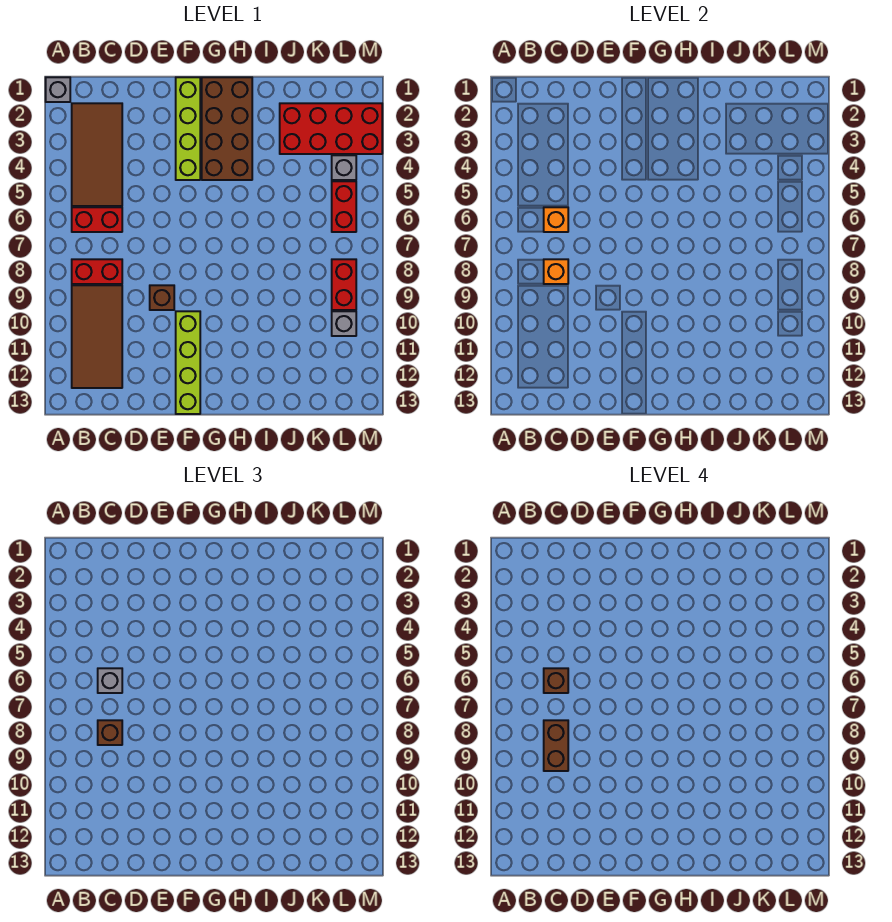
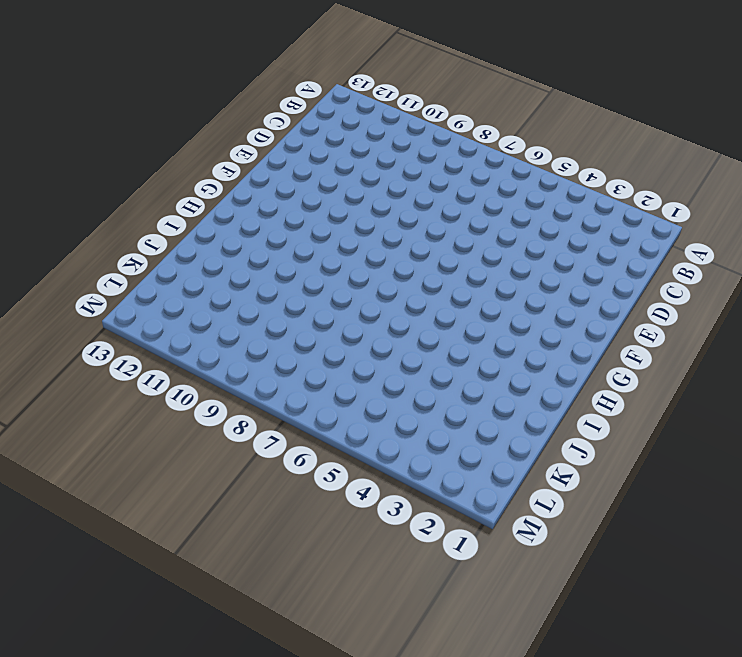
none -> grey brick A1 level 1
none -> brown tile B2:C5 level 1
none -> red brick B6:C6 level 1

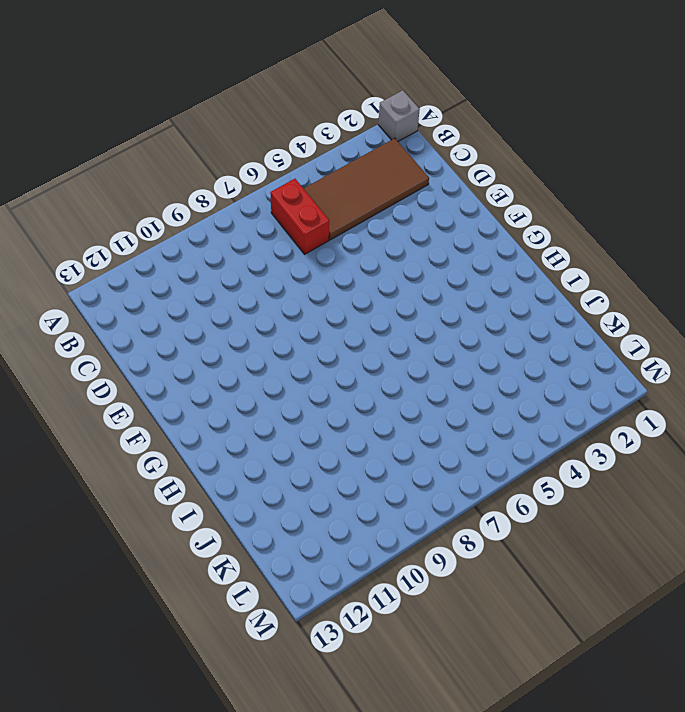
none -> red brick B8:C8 level 1
none -> brown tile B9:C12 level 1
none -> brown brick E9 level 1

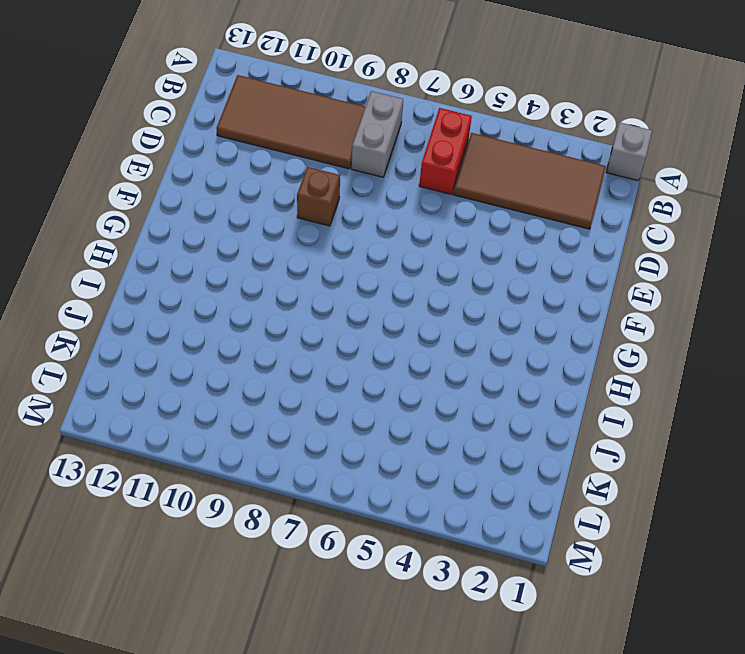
grey brick B8:C8 level 1 -> red brick B8:C8 level 1
none -> lime brick F1:F4 level 1
none -> lime brick F10:F13 level 1
none -> brown brick G1:H4 level 1

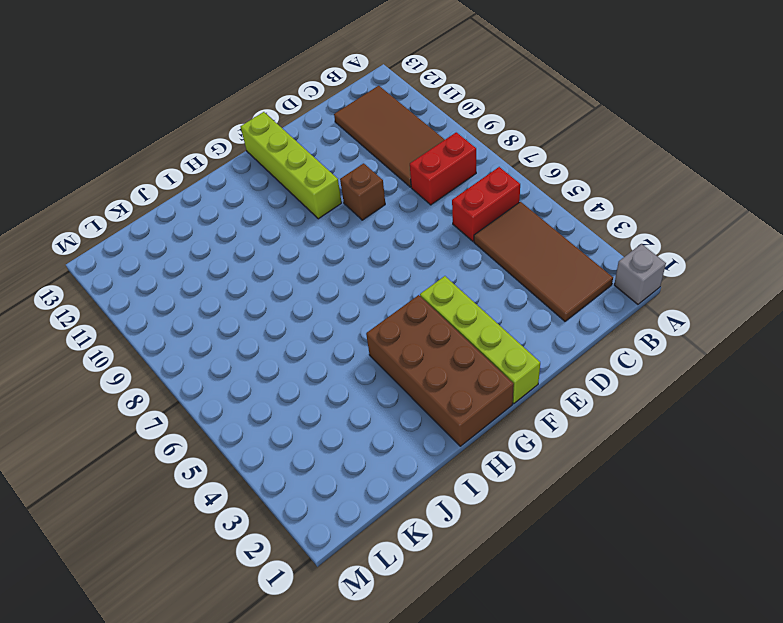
none -> red brick J2:M3 level 1
none -> grey brick L4 level 1
none -> red brick L5:L6 level 1

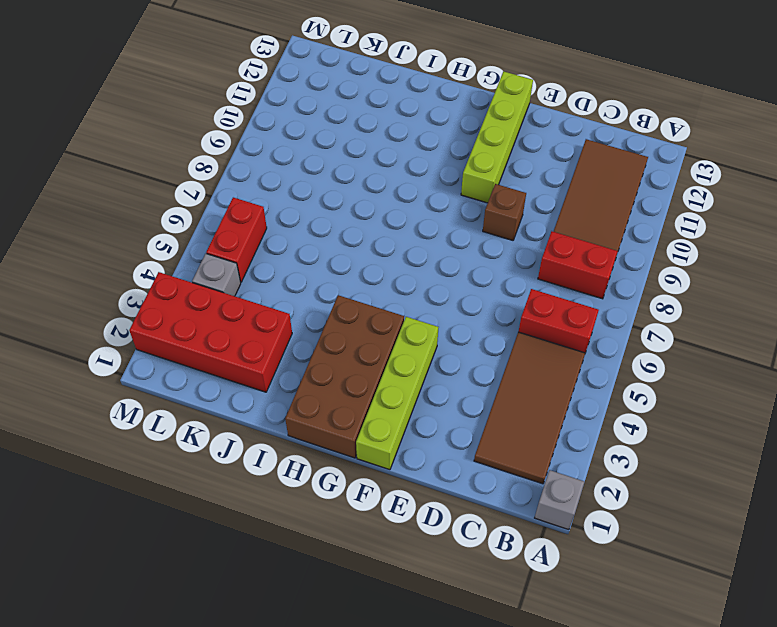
none -> red brick L8:L9 level 1
none -> grey brick L10 level 1
none -> orange brick C6 level 2

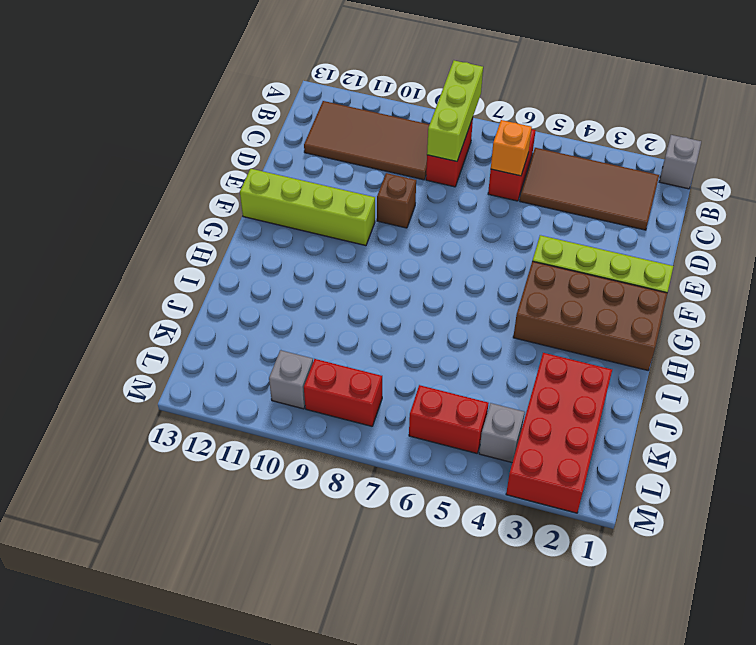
lime brick A8:C8 level 2 -> orange brick C8 level 2
none -> grey brick C6 level 3
none -> brown brick C8 level 3
none -> brown brick C6 level 4

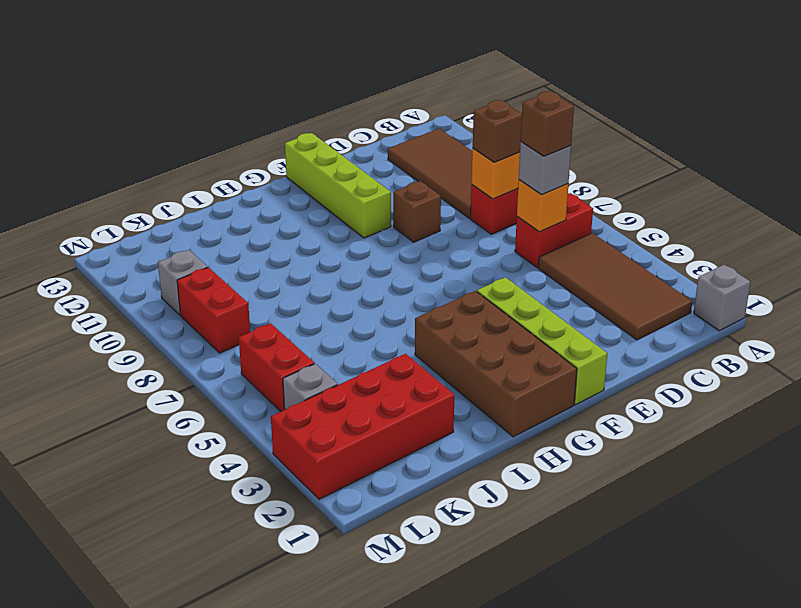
none -> brown brick C8:C9 level 4

